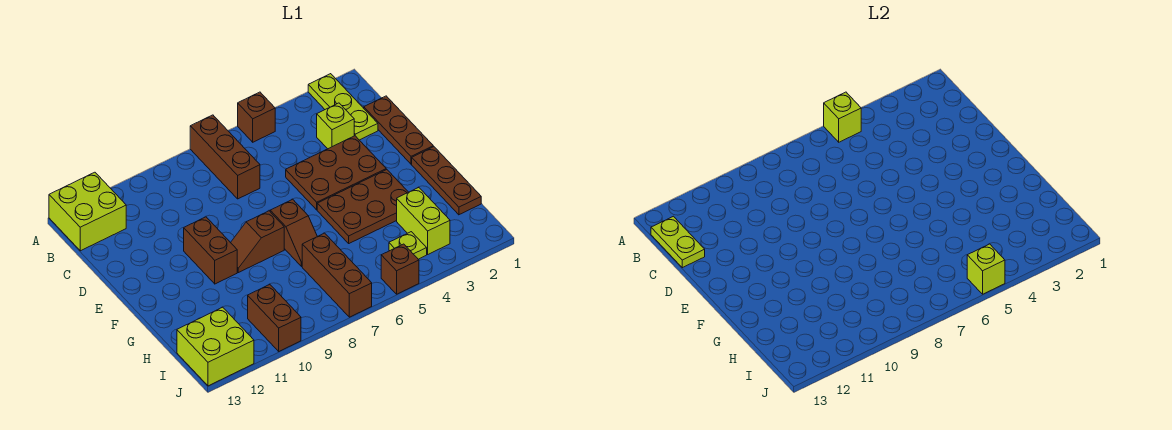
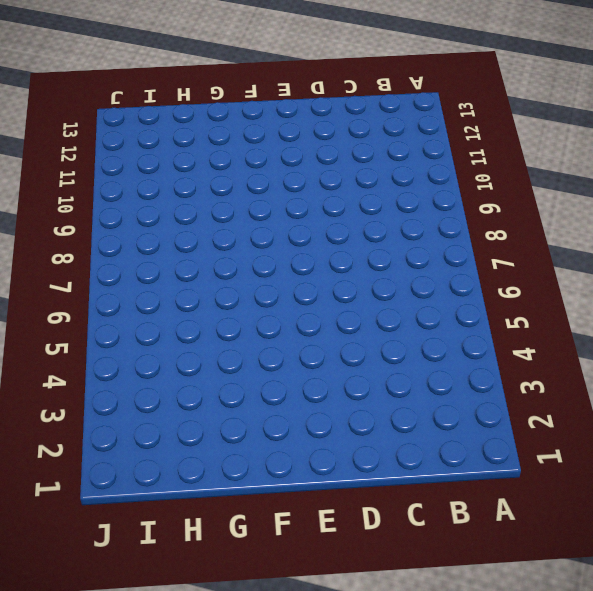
none -> lime plate A2:C2 level 1
none -> brown brick A5 level 1
none -> brown brick A7:C7 level 1

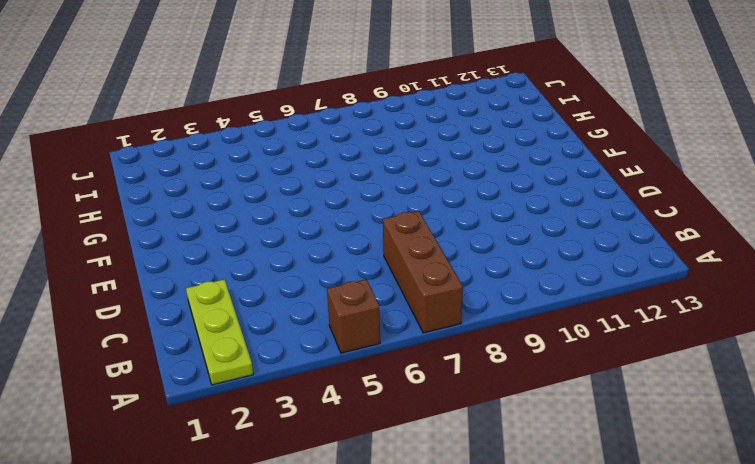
none -> lime brick A12:B13 level 1
none -> brown plate C1:E1 level 1
none -> lime brick C3 level 1

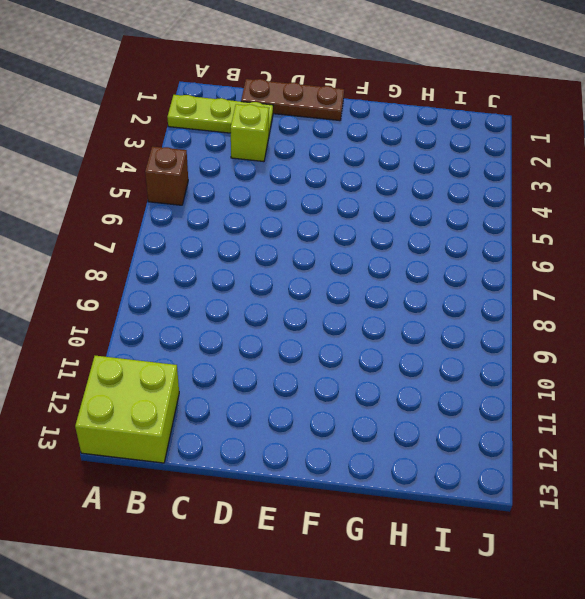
none -> brown brick A7:C7 level 1
none -> brown plate D3:E5 level 1
none -> brown brick E10:F10 level 1

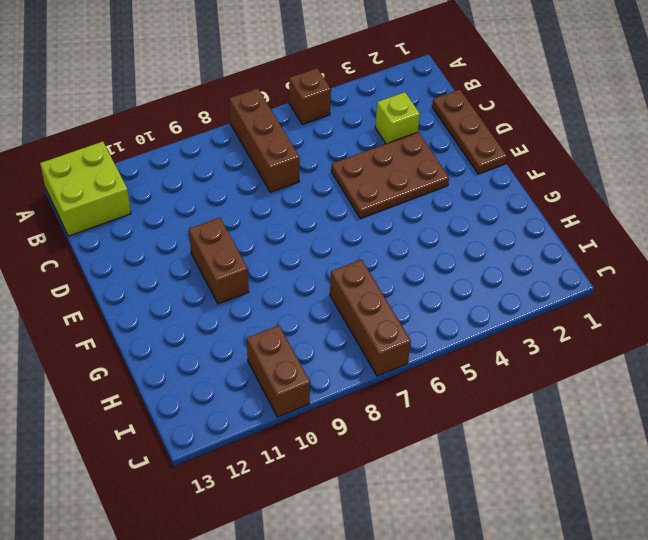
none -> lime plate A2:C2 level 1
none -> brown plate F1:H1 level 1
none -> brown plate F3:G5 level 1

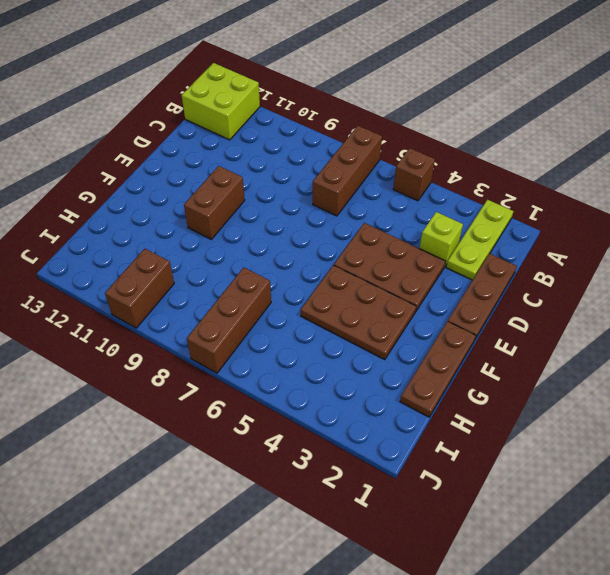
none -> brown slope F7:G7 level 1 top F
none -> brown slope F8:F9 level 1 top 8
none -> lime brick H3:I3 level 1

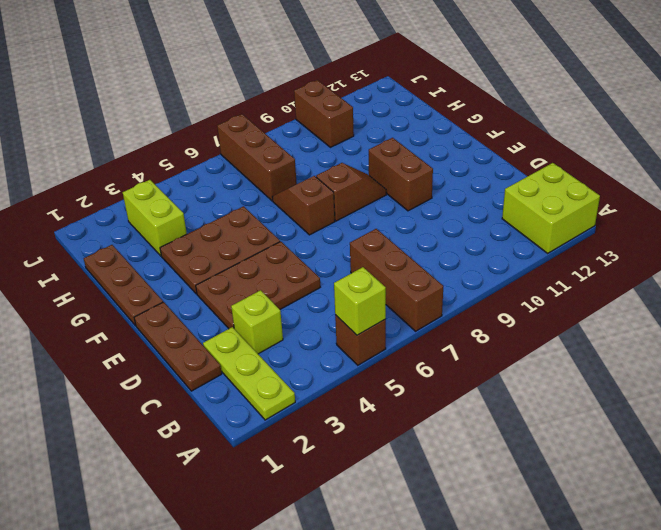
none -> lime plate I4 level 1
none -> lime brick I12:J13 level 1
none -> brown brick J5 level 1

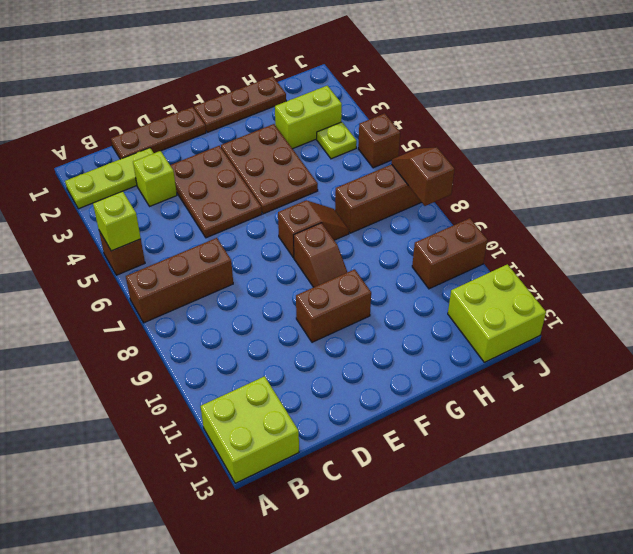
brown slope J7:J8 level 2 top 8 -> none
none -> lime plate B13:C13 level 2
none -> lime brick J5 level 2

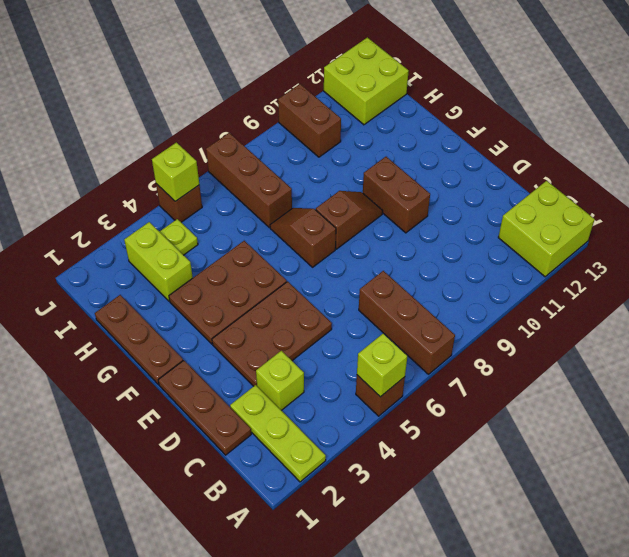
none -> lime plate B13:C13 level 2

